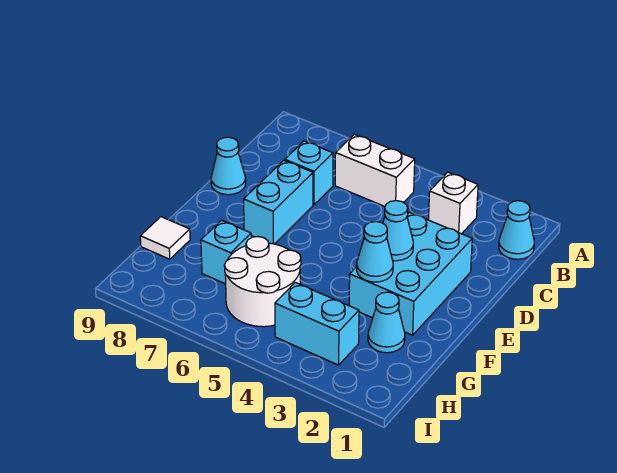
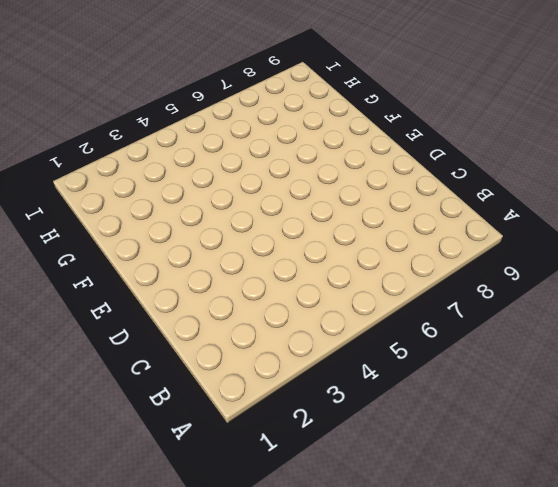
none -> cyan cone B1 level 1
none -> white brick B3 level 1
none -> white brick B5:B6 level 1

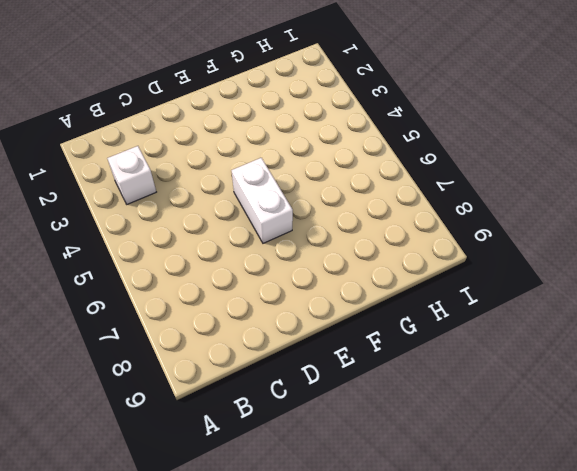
white brick E5:E6 level 1 -> white brick B5:B6 level 1
none -> cyan cone B1 level 1
none -> cyan brick C7 level 1
none -> cyan brick D2:F3 level 1

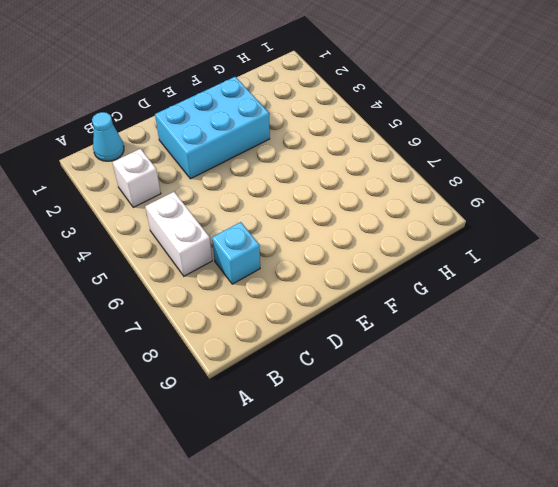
none -> cyan brick D7:E7 level 1
none -> cyan cone D9 level 1
none -> cyan cone G2 level 1

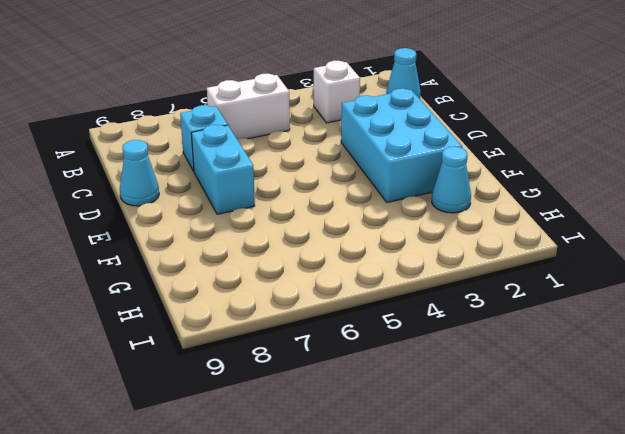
none -> white round brick G5:H6 level 1
none -> cyan brick G7 level 1
none -> white tile G9 level 1

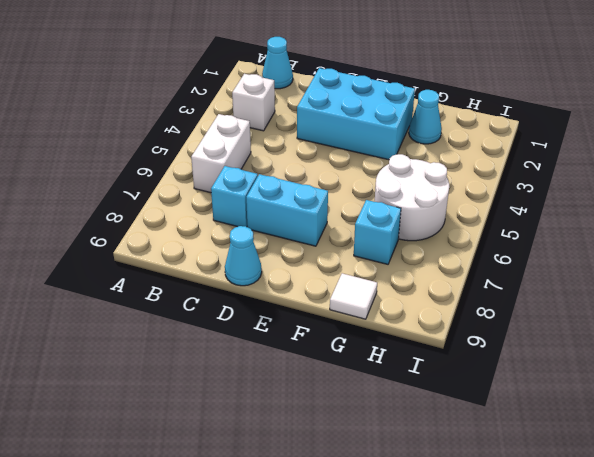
none -> cyan brick H3:H4 level 1
none -> cyan cone E3 level 2
none -> cyan cone F3 level 2

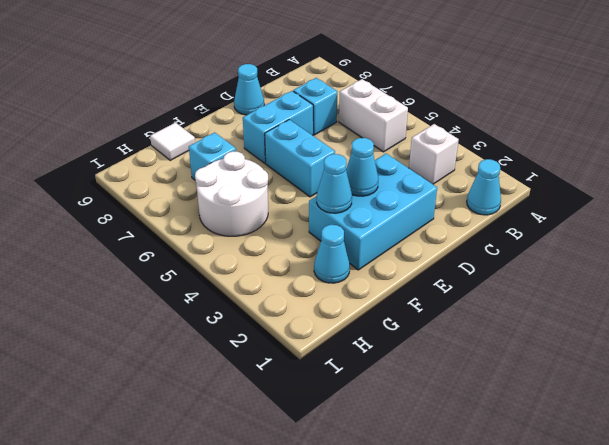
cyan brick E5:E6 level 1 -> cyan brick H3:H4 level 1

